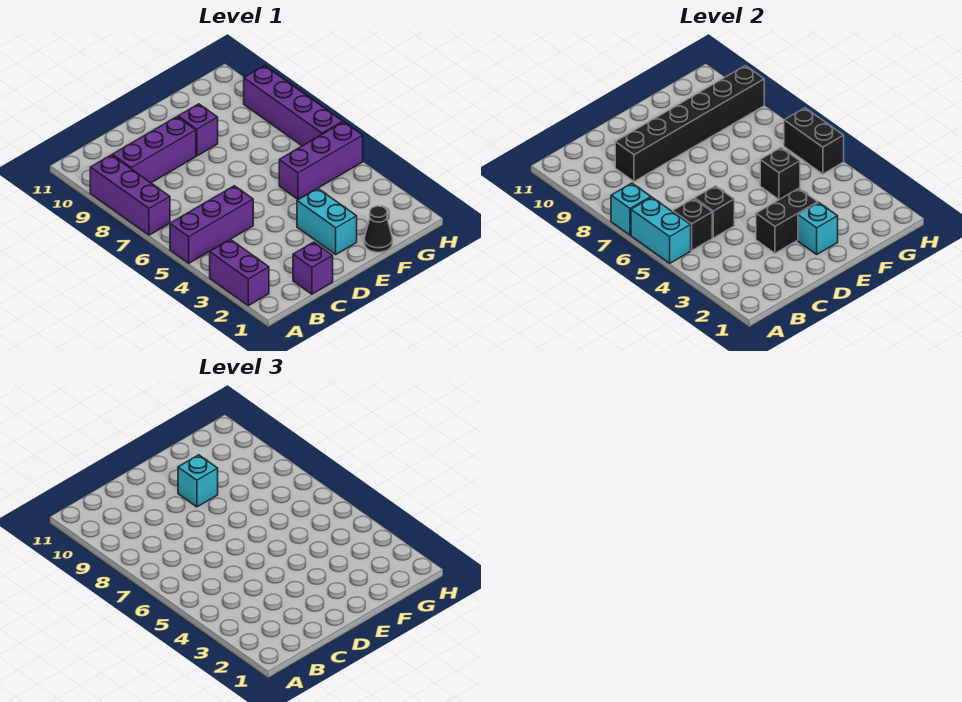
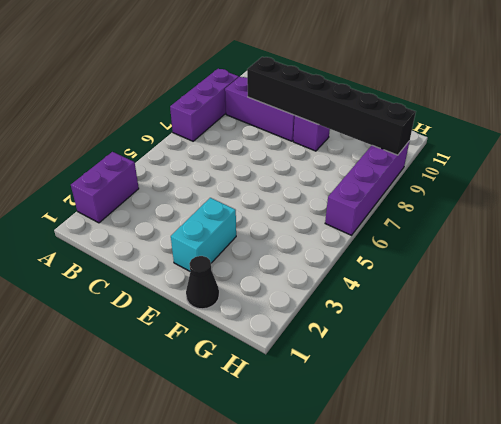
none -> purple brick A5:C5 level 1
none -> purple brick C1 level 1
none -> purple brick F5:H5 level 1

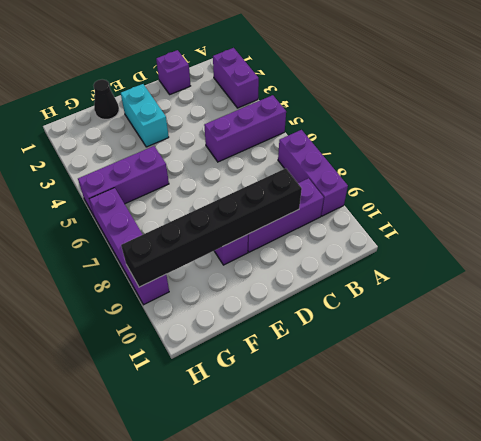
none -> cyan brick A5:A6 level 2
none -> cyan brick A7 level 2
none -> black brick B5 level 2

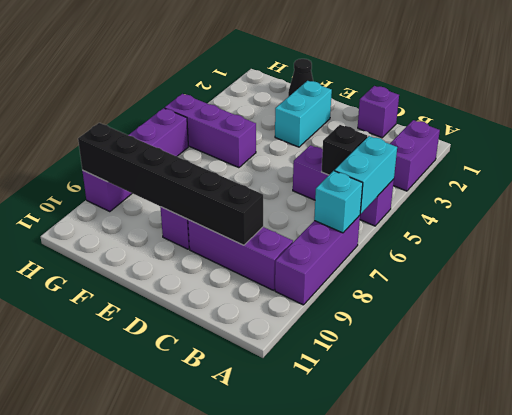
none -> black brick C5 level 2
none -> black brick D3:E3 level 2
none -> cyan brick E2 level 2

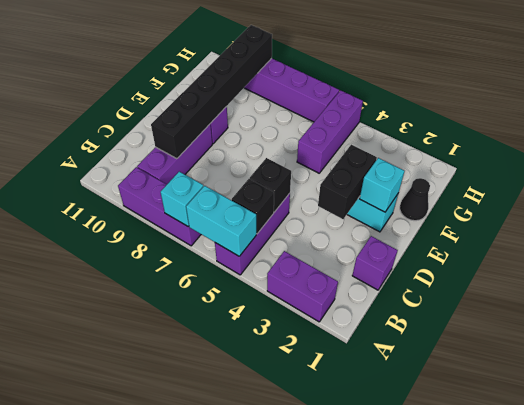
none -> black brick F5 level 2
none -> black brick H5:H6 level 2
none -> cyan brick E9 level 3

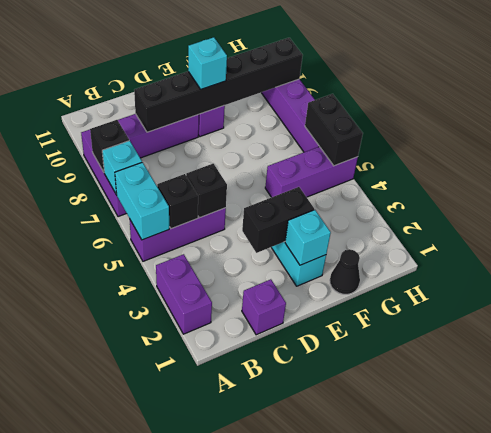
black brick A8 level 2 -> black brick F5 level 2

